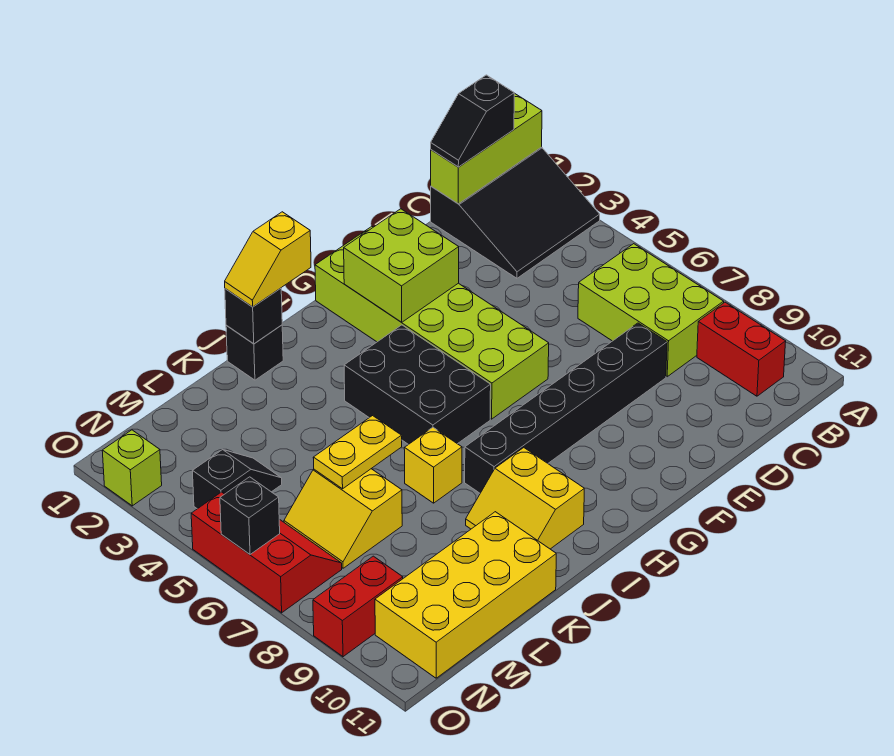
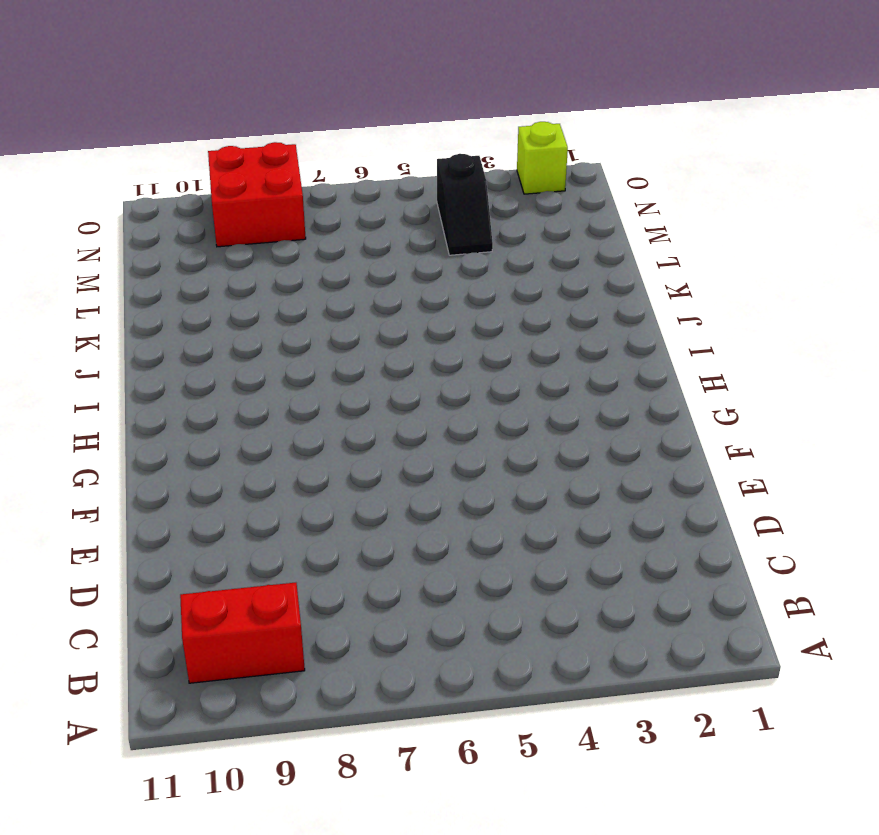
red brick N8:O9 level 1 -> red brick N9:O9 level 1
none -> black slope A1:C3 level 1 top 1
none -> lime brick B6:C8 level 1
none -> black brick D8:I8 level 1

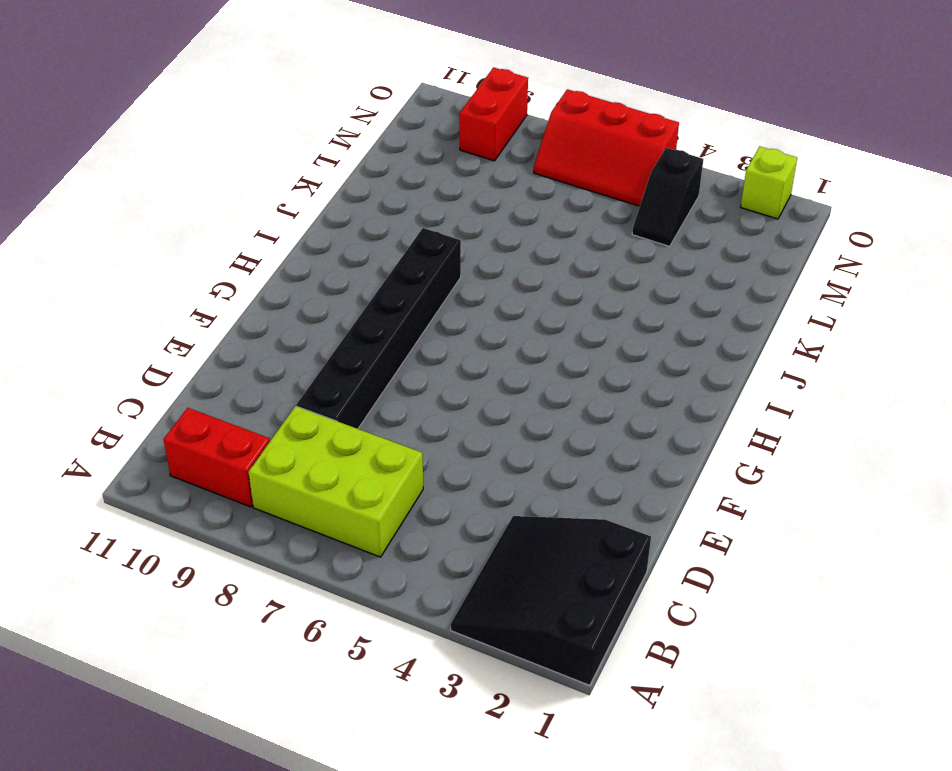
none -> lime brick F1:G6 level 1
none -> black brick H4:I6 level 1
none -> yellow slope I9:J10 level 1 top I

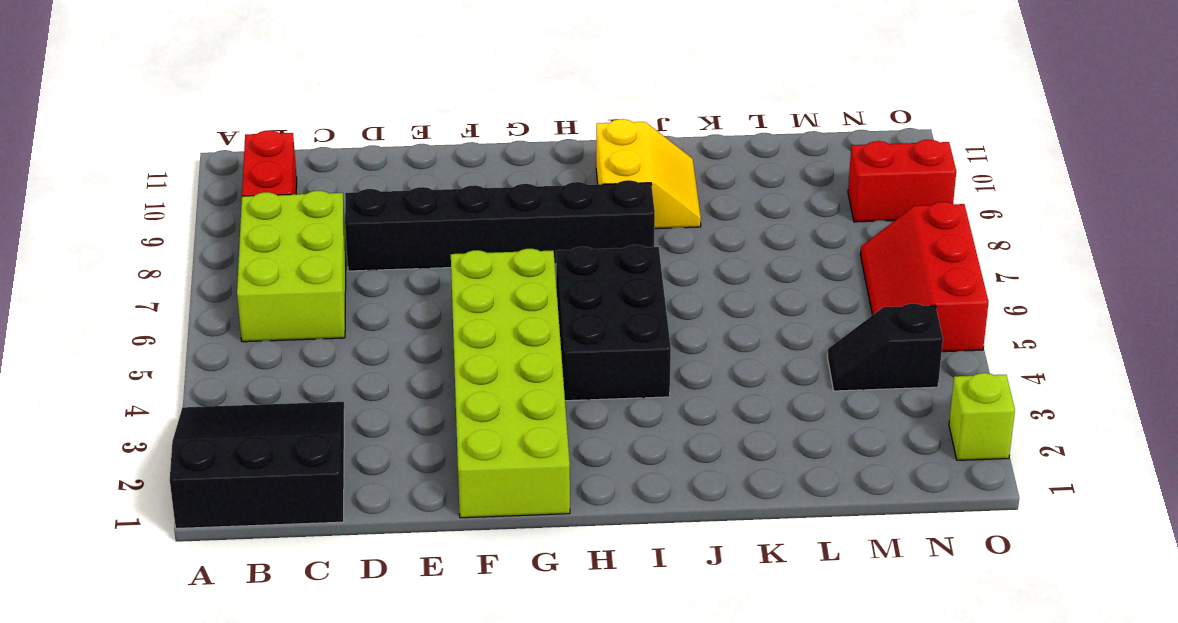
none -> black brick J1 level 1
none -> yellow brick J7 level 1
none -> yellow brick K10:N11 level 1

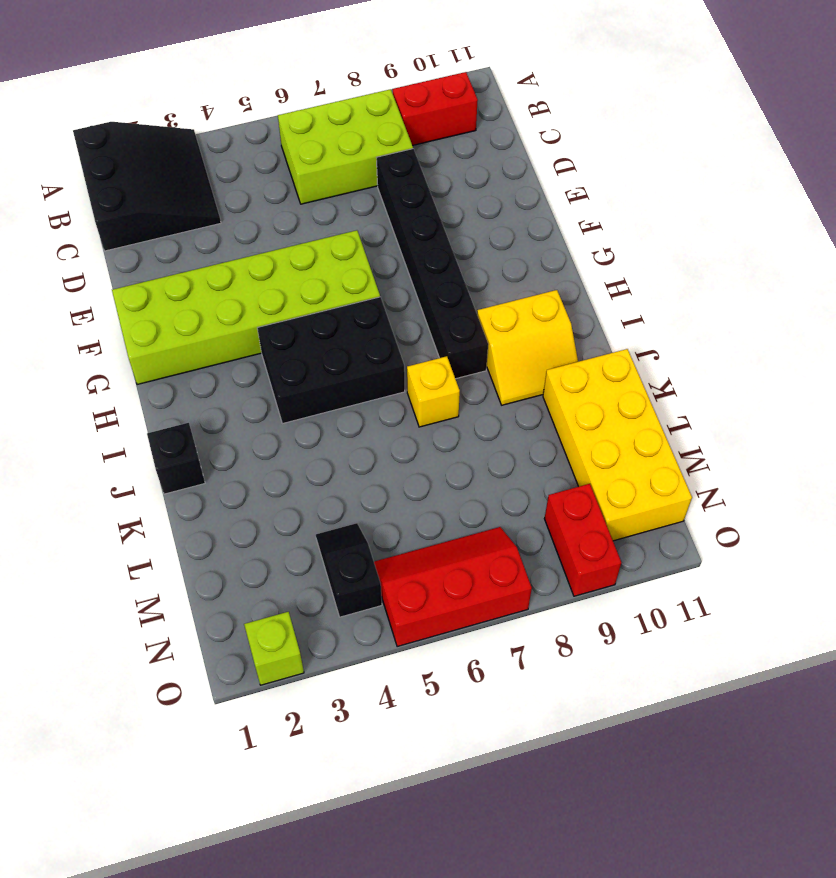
none -> yellow slope L6:M7 level 1 top L
none -> lime brick A1:C1 level 2
none -> lime brick F2:G3 level 2

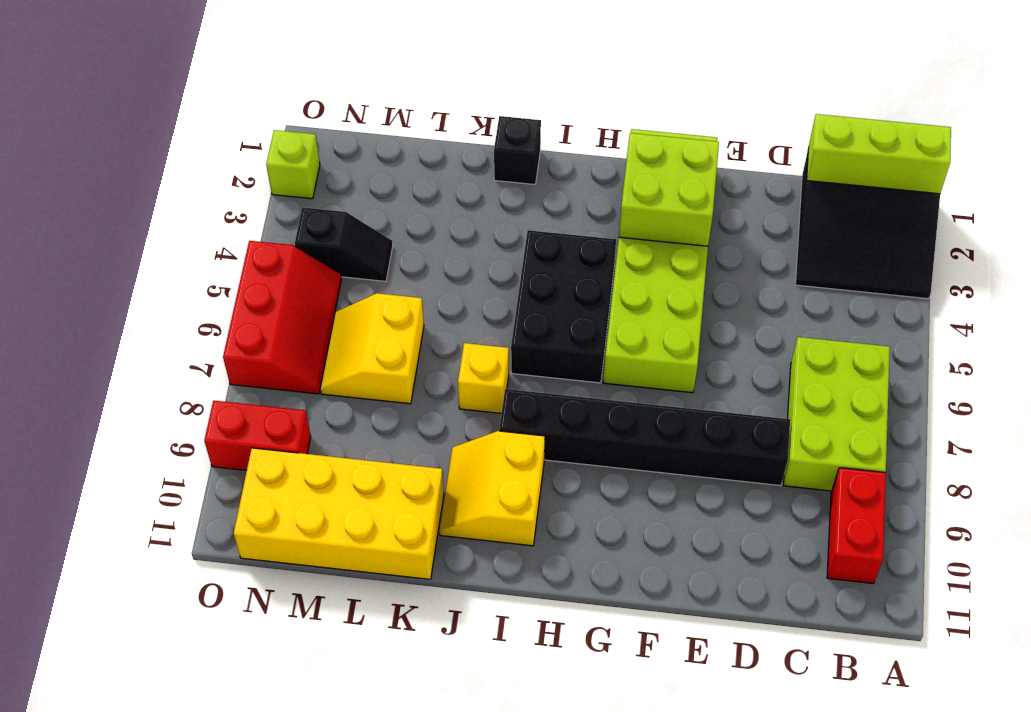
none -> black brick J1 level 2
none -> yellow plate K6:L6 level 2
none -> black brick O6 level 2

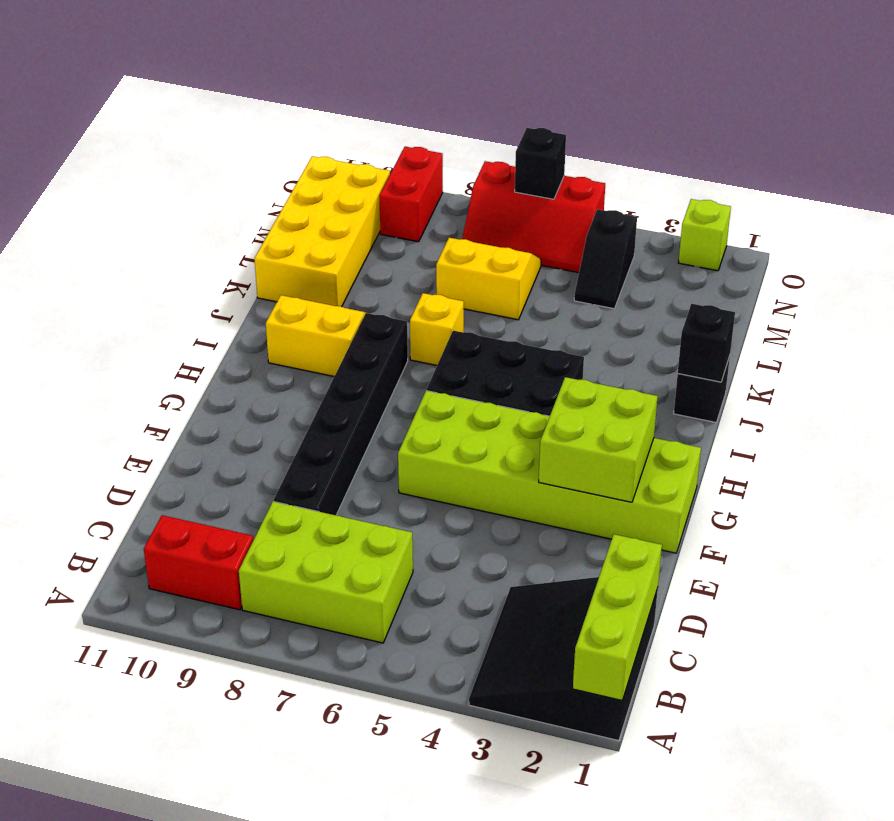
none -> yellow plate K6:L6 level 2
none -> black slope B1:C1 level 3 top B
none -> yellow slope I1:J1 level 3 top I

